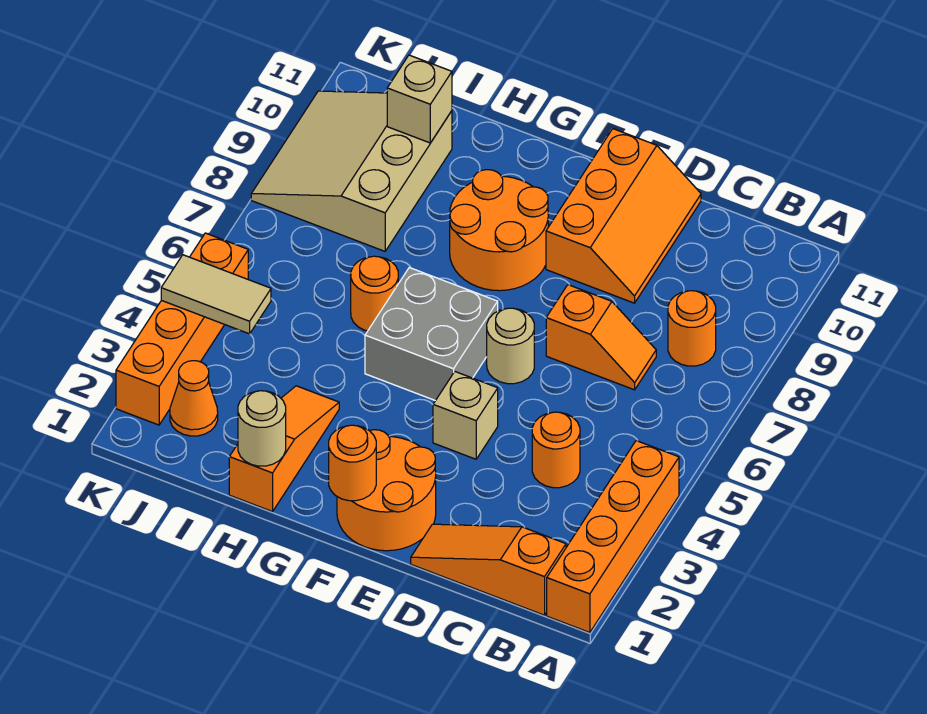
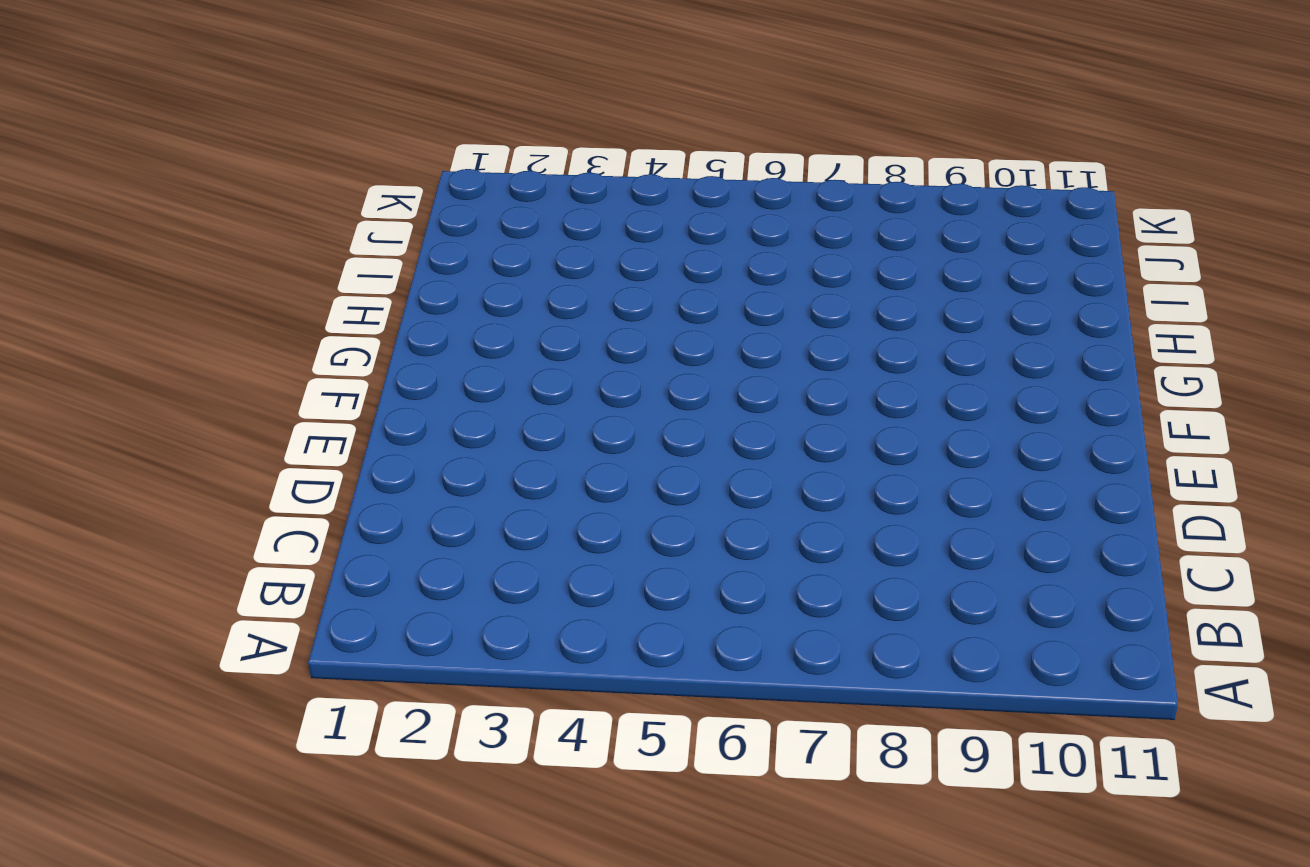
none -> orange brick A1:A4 level 1
none -> orange slope B1:D1 level 1 top B
none -> orange round brick B8 level 1

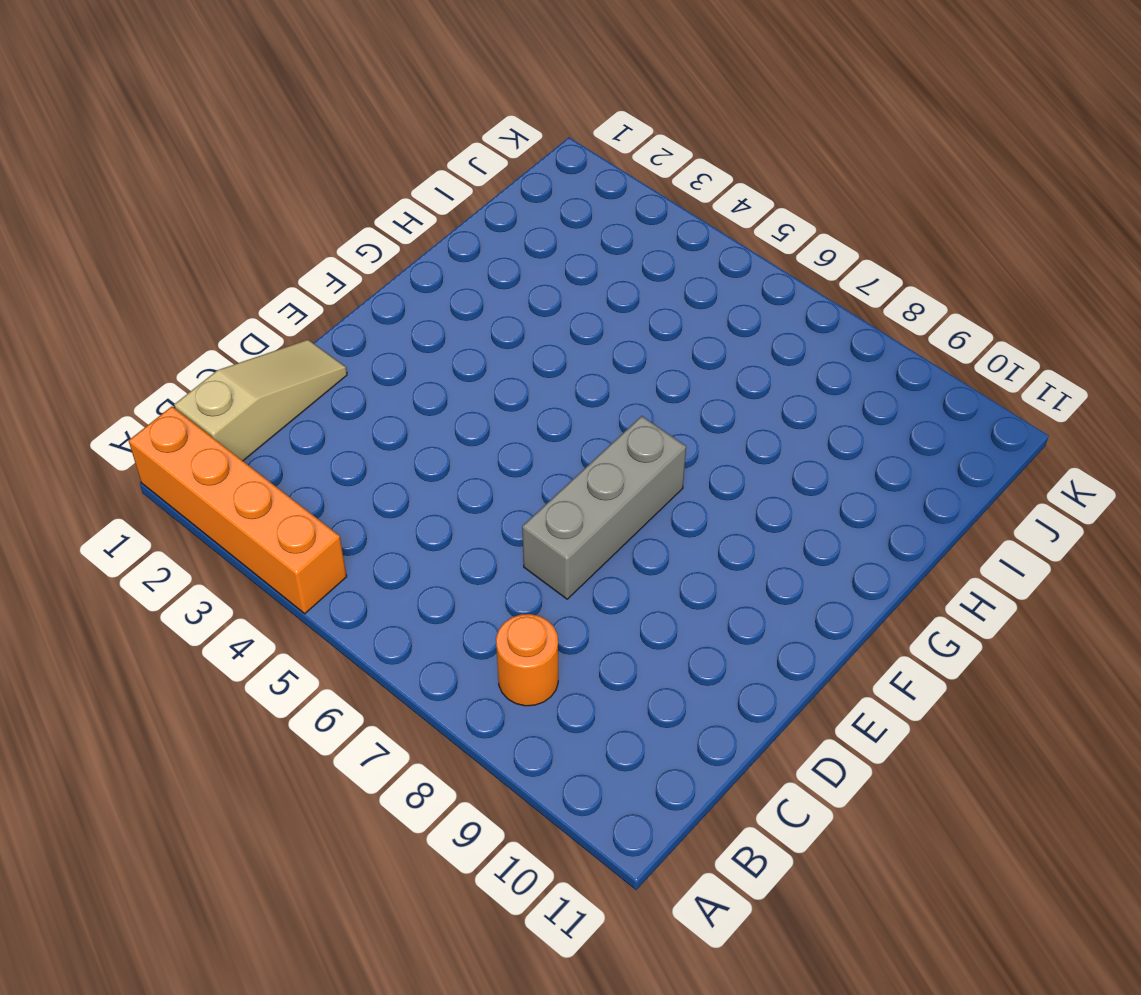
tan slope B1:D1 level 1 top B -> orange slope B1:D1 level 1 top B
grey brick D7:F7 level 1 -> orange slope C7:D7 level 1 top D
none -> orange round brick C4 level 1
none -> orange slope D9:E11 level 1 top E
none -> orange round brick E1:F2 level 1

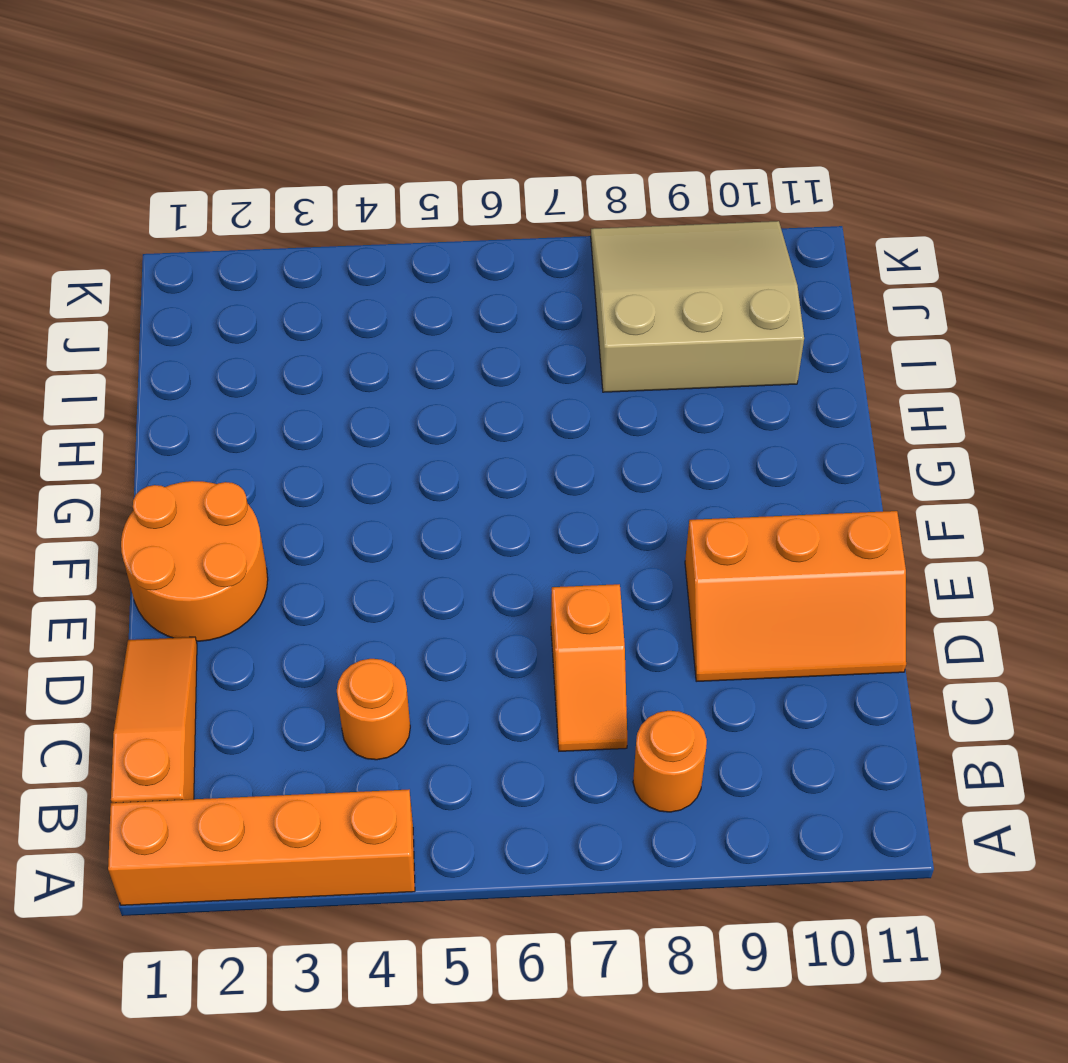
none -> tan brick E4 level 1
none -> tan round brick E6 level 1
none -> grey brick F5:G6 level 1

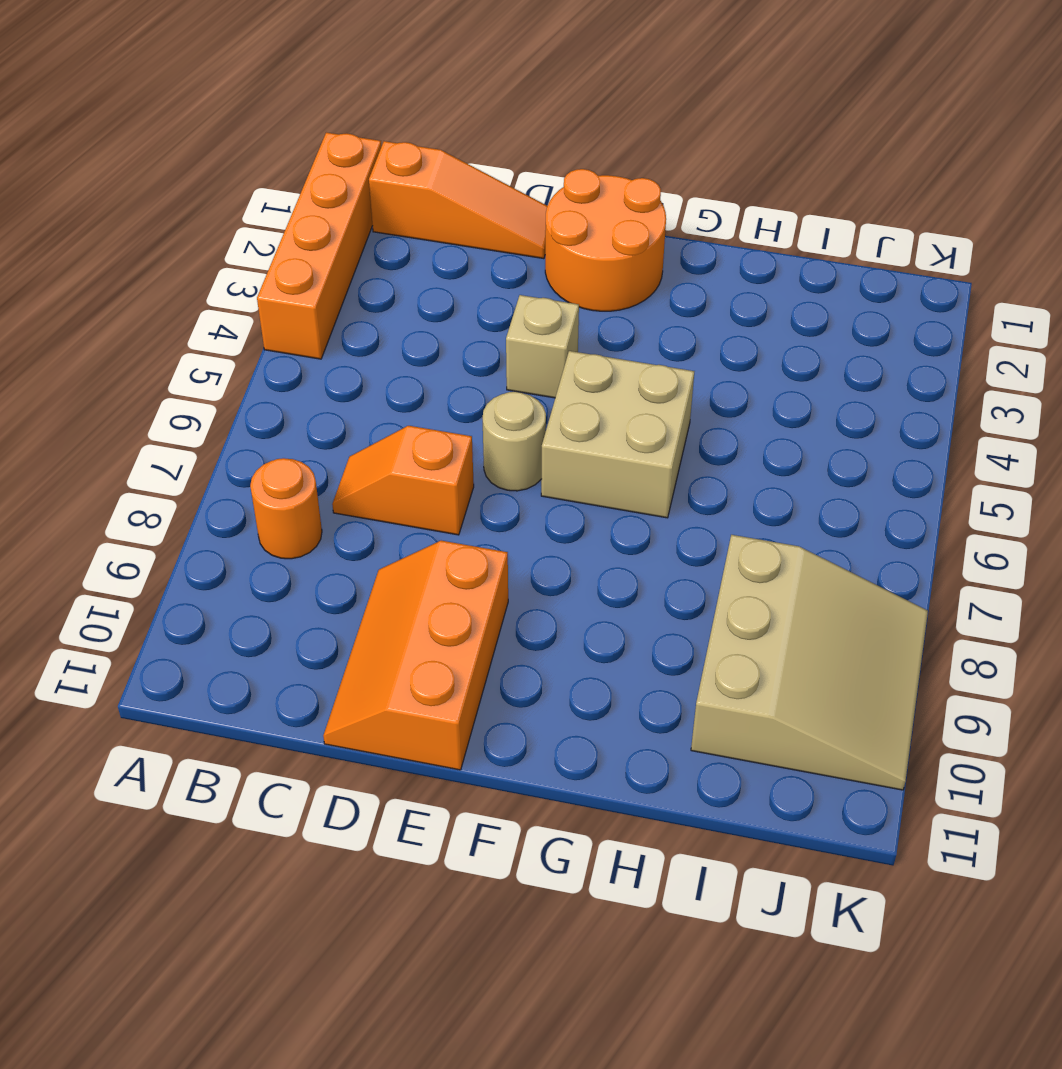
tan brick F5:G6 level 1 -> grey brick F5:G6 level 1
none -> orange round brick C4 level 1
none -> orange round brick F8:G9 level 1
none -> orange slope H1:H3 level 1 top 1

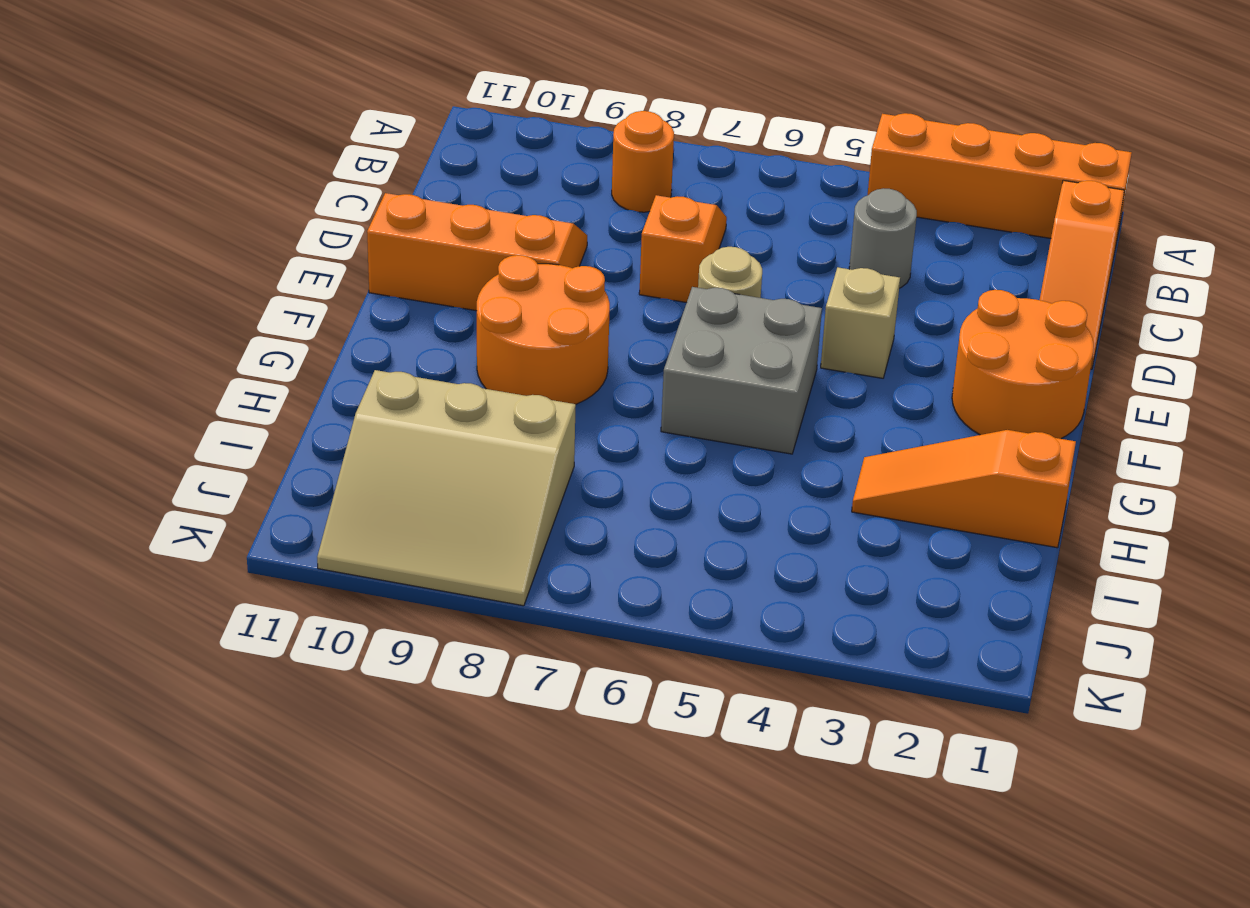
grey round brick C4 level 1 -> orange round brick C4 level 1
none -> orange round brick H6 level 1
none -> orange cone J2 level 1
none -> orange brick K2:K5 level 1

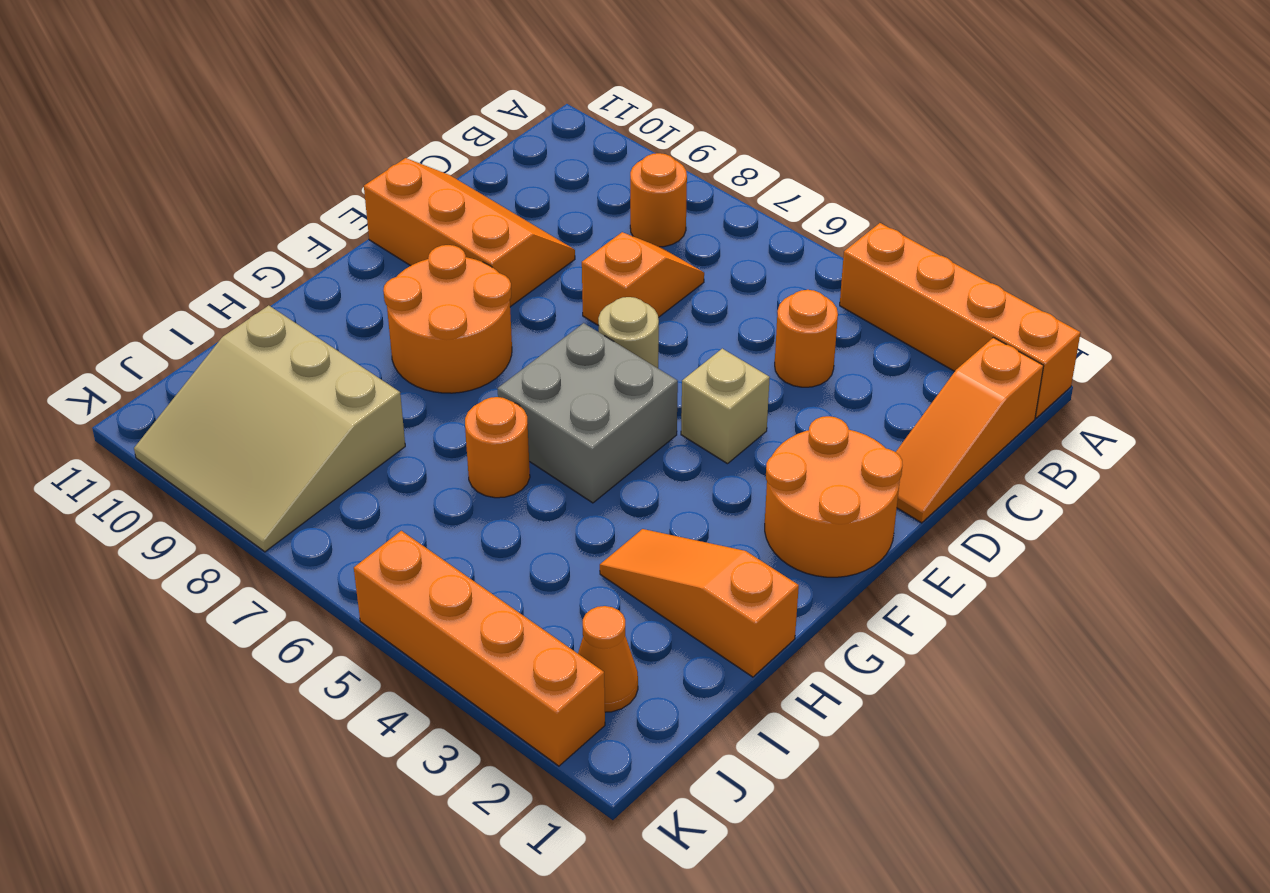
none -> orange round brick F1 level 2
none -> tan round brick H1 level 2
none -> tan brick I10 level 2

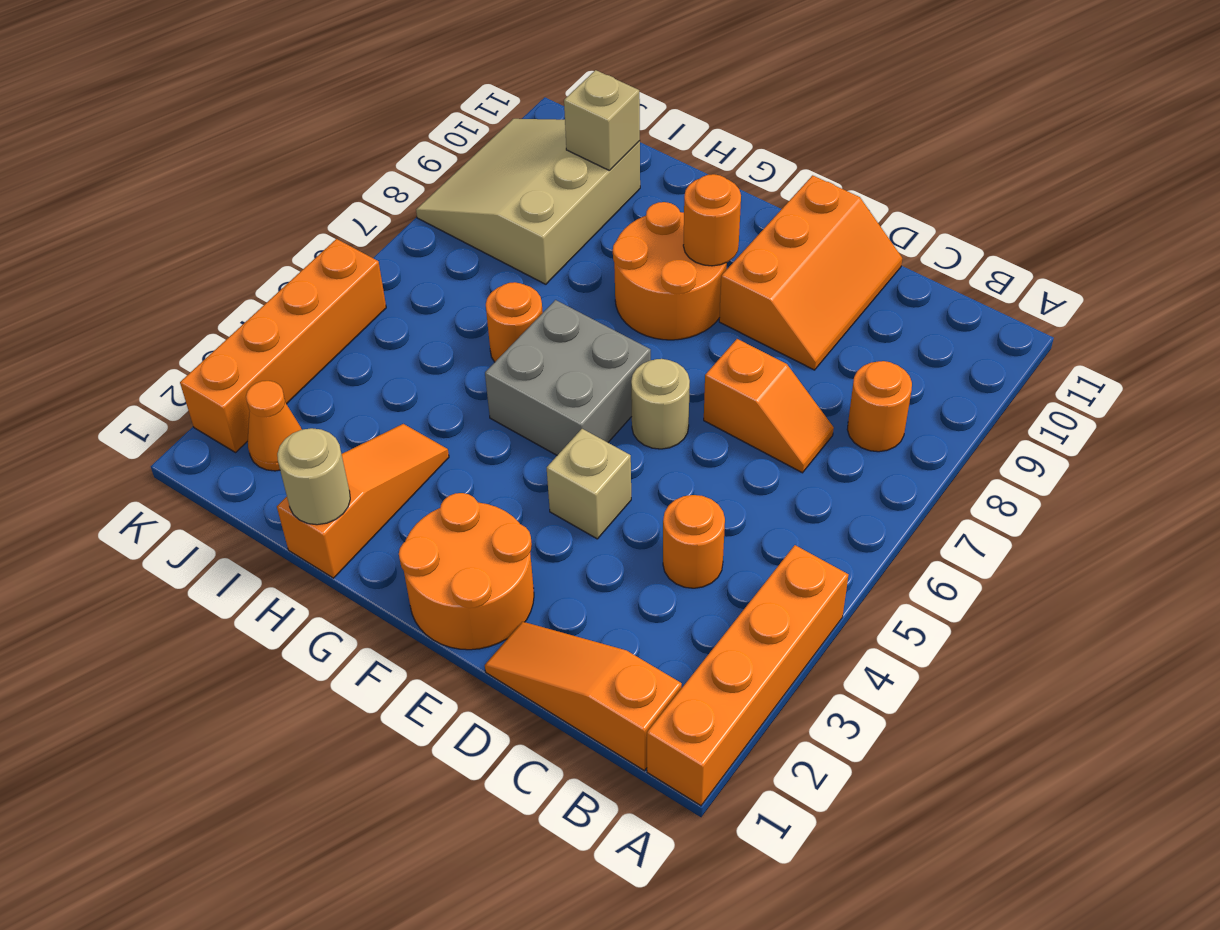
orange round brick F9 level 2 -> orange round brick F1 level 2
none -> tan tile J4:K4 level 2

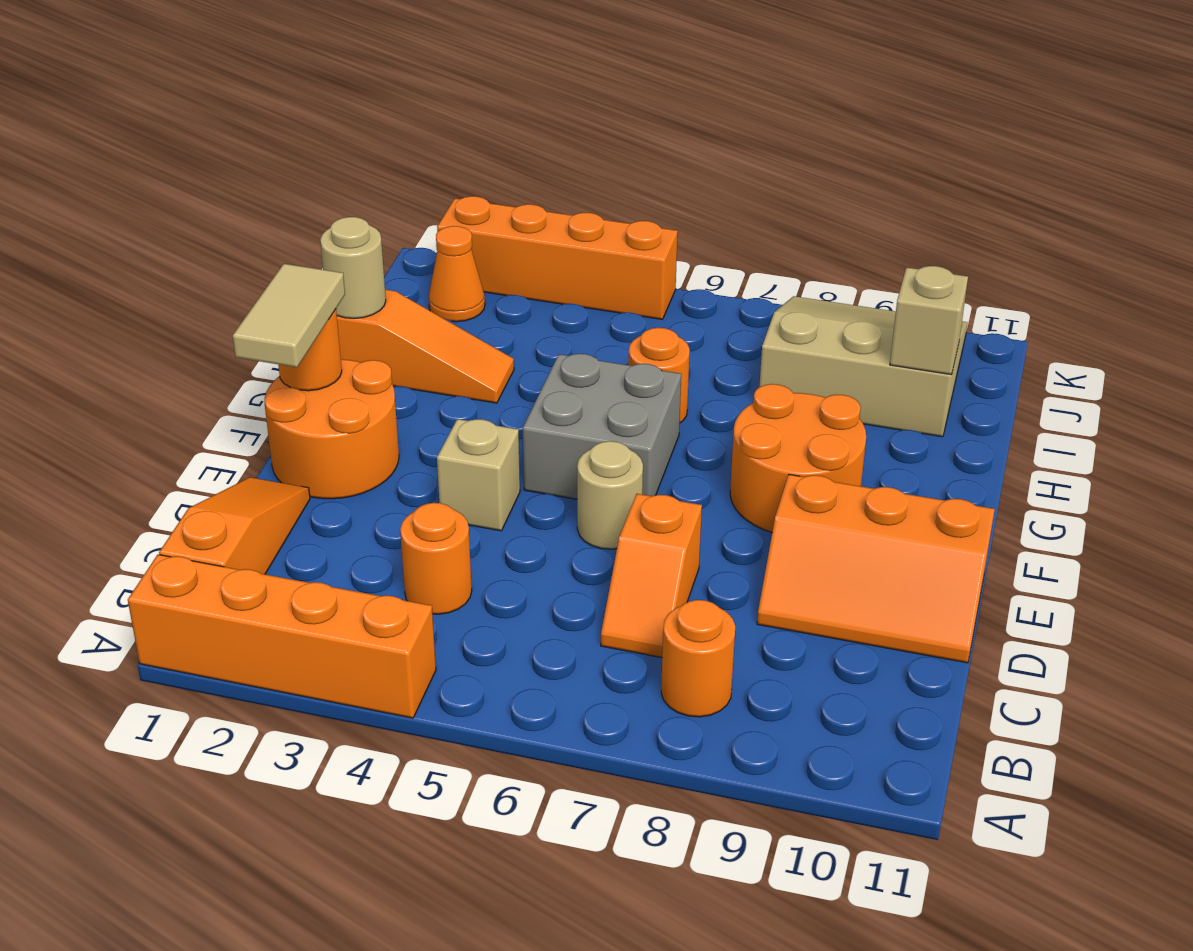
tan tile E1:F1 level 3 -> tan tile J4:K4 level 2

